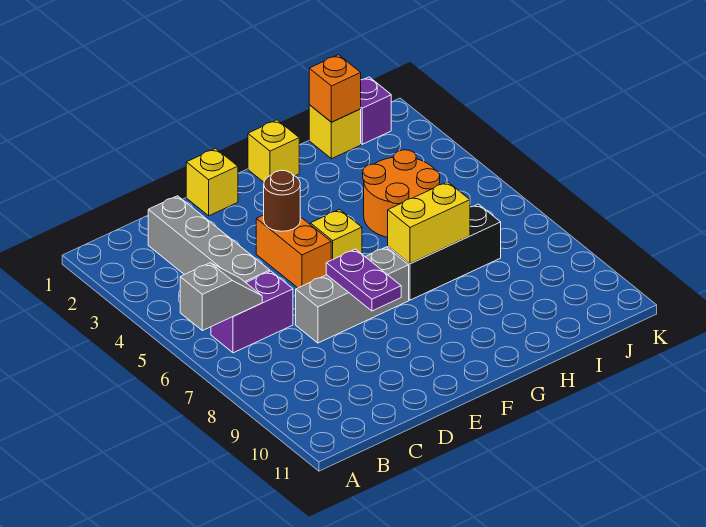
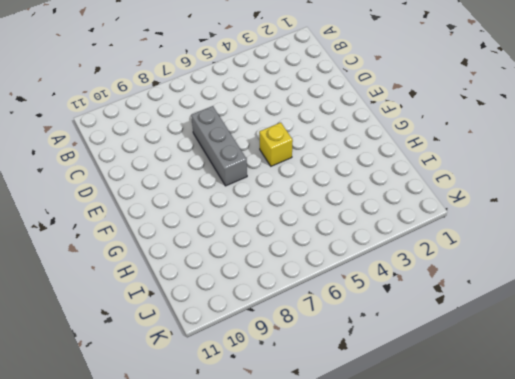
none -> purple brick B6:C6 level 1
none -> grey brick C2:C5 level 1
none -> yellow brick E1 level 1

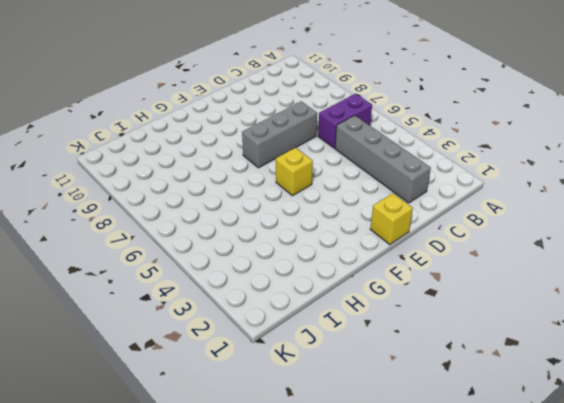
none -> orange brick E4:E5 level 1
none -> yellow brick G1 level 1
none -> black brick G7:I7 level 1

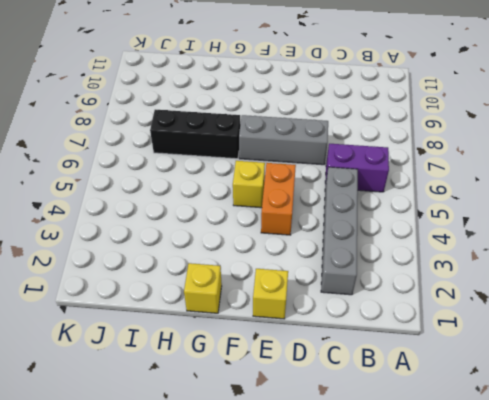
none -> orange round brick H4:I5 level 1
none -> yellow brick I1 level 1
none -> purple brick J1 level 1

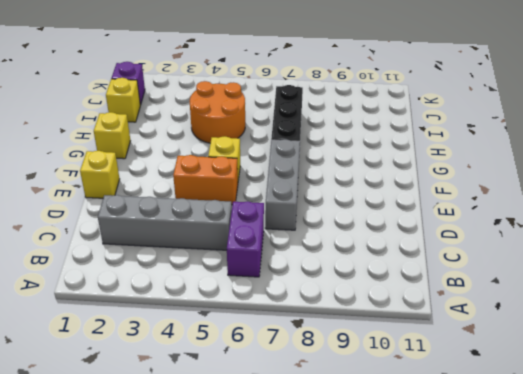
none -> grey slope A6:B6 level 2 top A
none -> brown round brick E4 level 2
none -> purple plate E7:E8 level 2

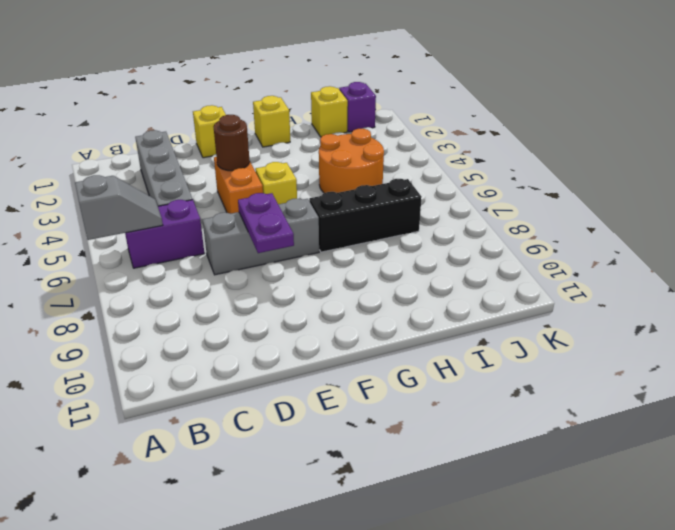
none -> yellow brick G7:H7 level 2
none -> orange brick I1 level 2

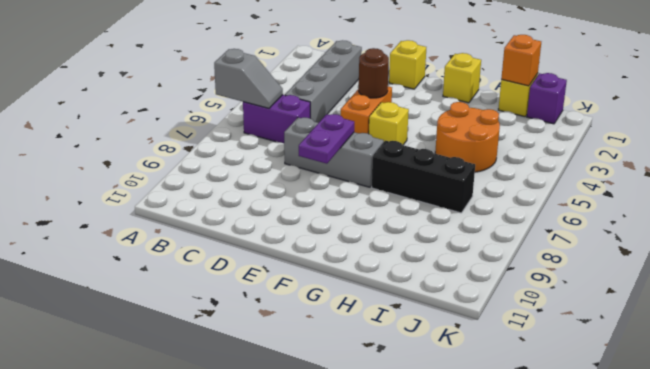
none -> yellow brick G7:H7 level 2

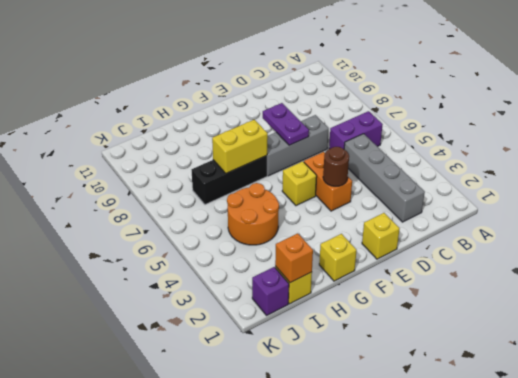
none -> grey slope A6:B6 level 2 top A

